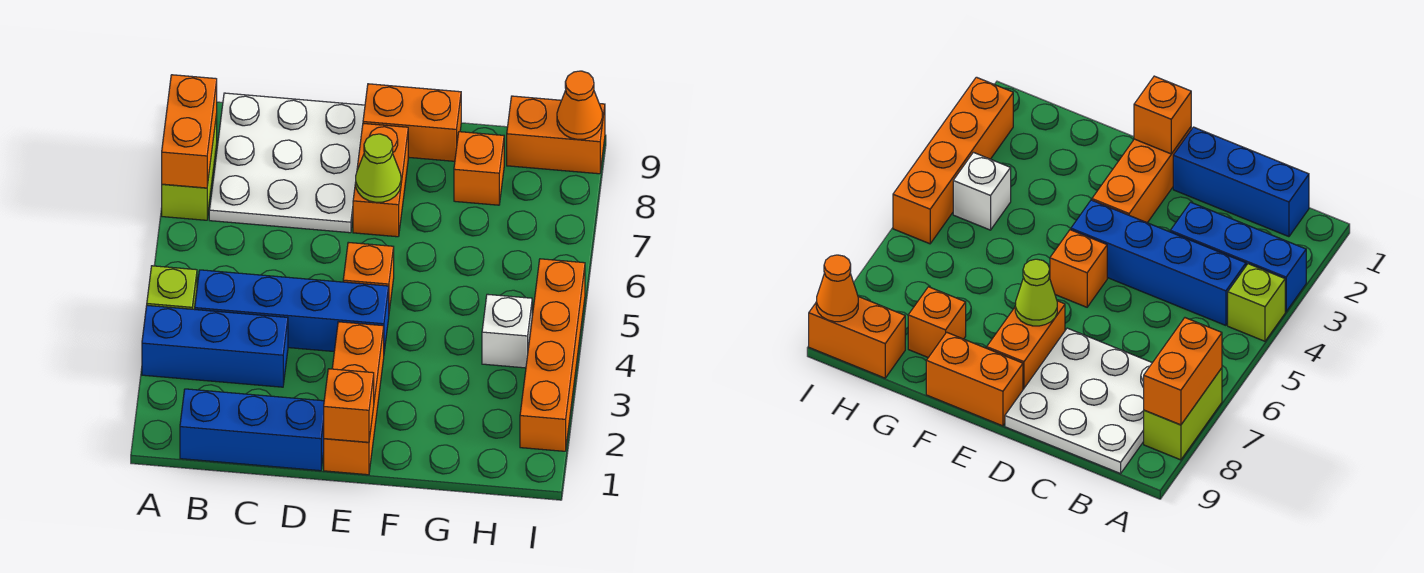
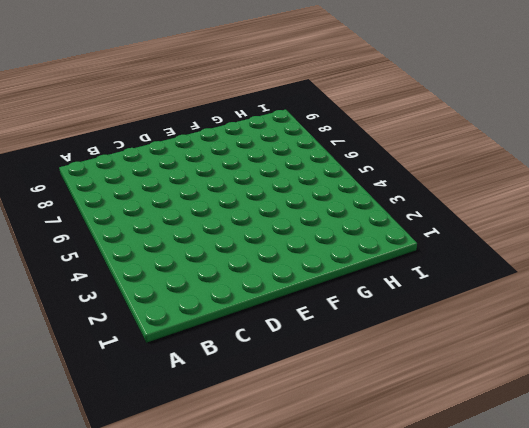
none -> blue brick A3:C3 level 1
none -> lime brick A4 level 1
none -> lime brick A7:A8 level 1

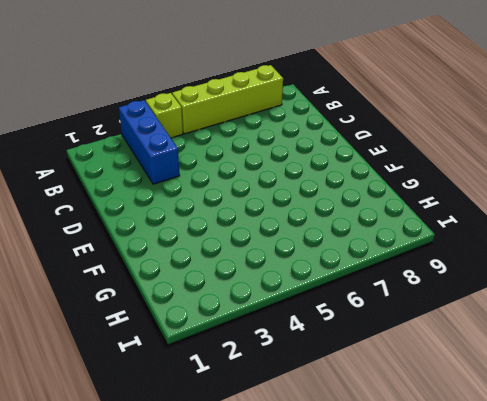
lime brick A5:A8 level 1 -> lime brick A7:A8 level 1
none -> blue brick B1:D1 level 1
none -> blue brick B4:E4 level 1
none -> white plate B7:D9 level 1

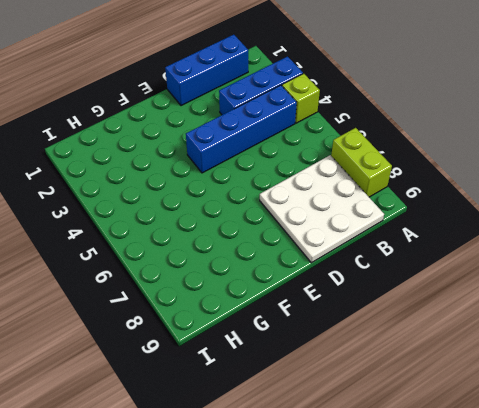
none -> orange brick E1:E3 level 1
none -> orange brick E5 level 1
none -> orange brick E7:E8 level 1

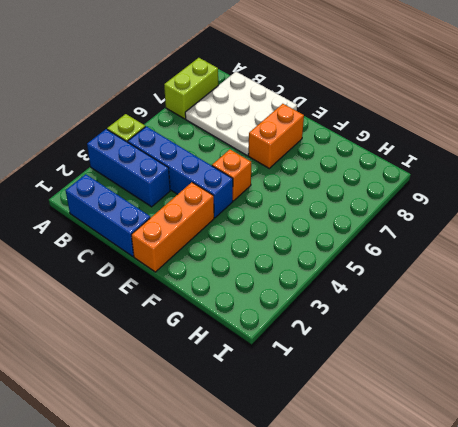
none -> orange brick E9:F9 level 1
none -> orange brick G8 level 1
none -> white brick H4 level 1

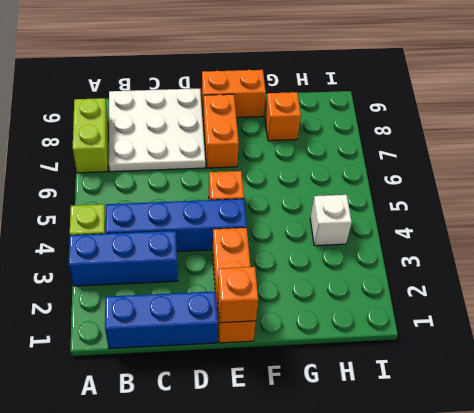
none -> orange brick H9:I9 level 1
none -> orange brick I2:I5 level 1
none -> orange brick A7:A8 level 2

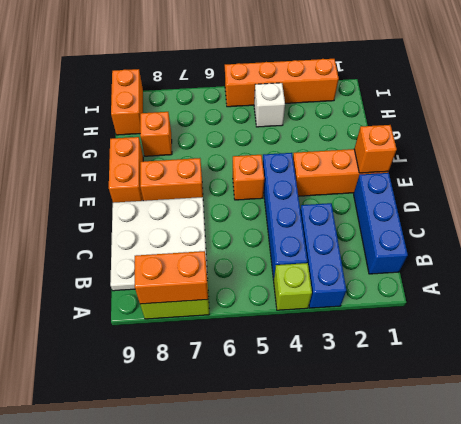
none -> lime cone E7 level 2
none -> orange cone I9 level 2

